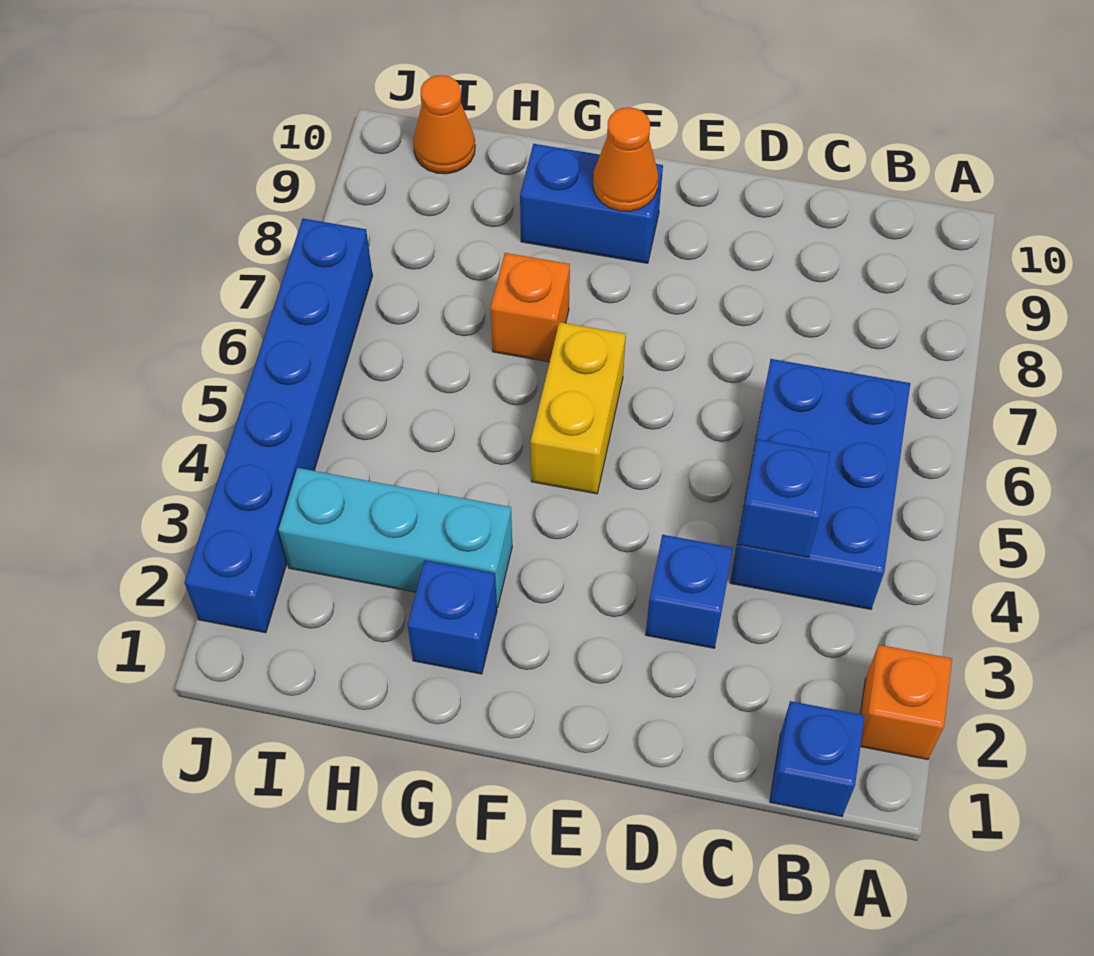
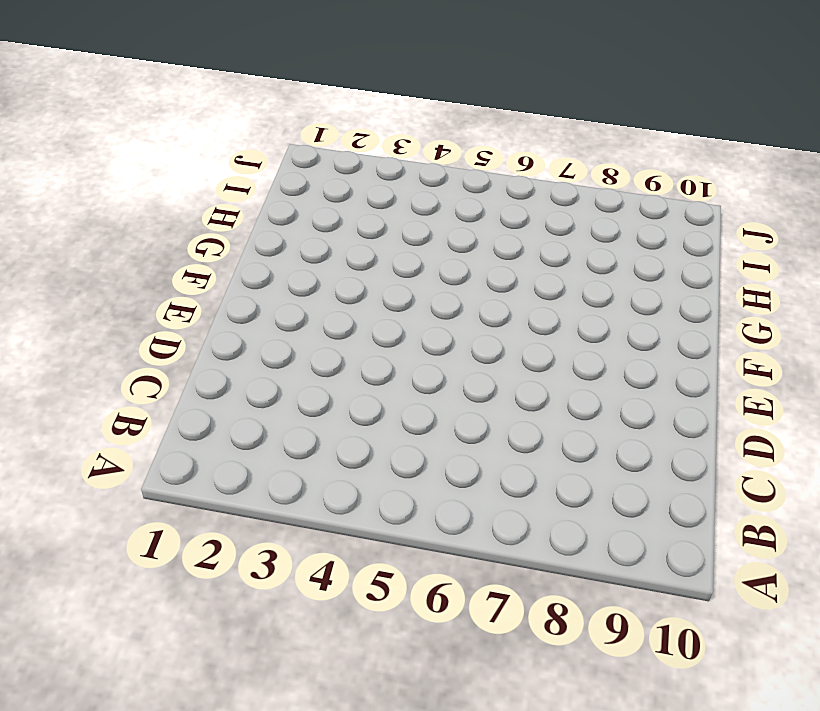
none -> orange brick A2 level 1
none -> blue brick B1 level 1
none -> blue brick B4:C6 level 1

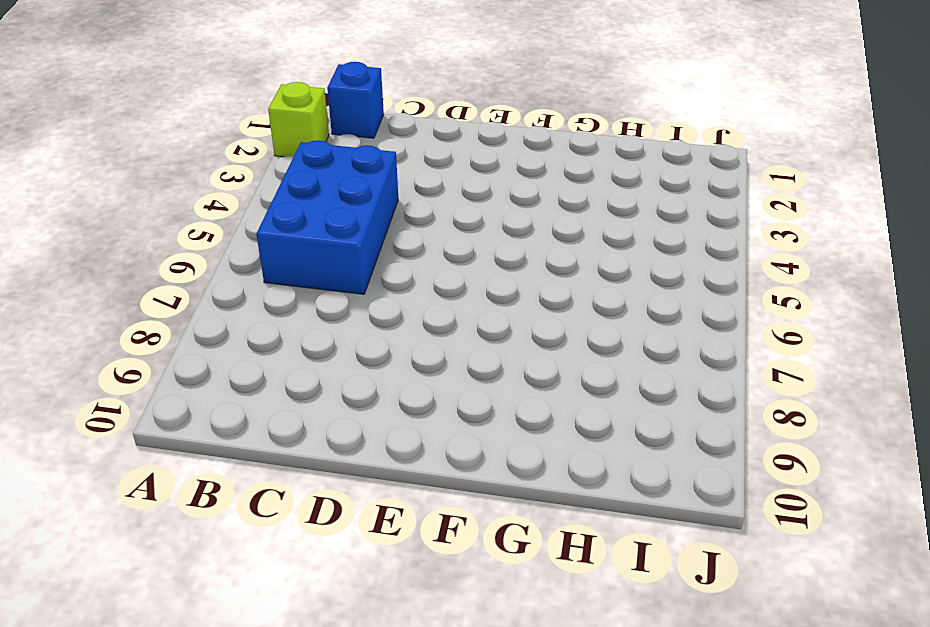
lime brick A2 level 1 -> orange brick A2 level 1
none -> blue brick D3 level 1
none -> yellow brick F5:F6 level 1
none -> blue brick F9:G9 level 1

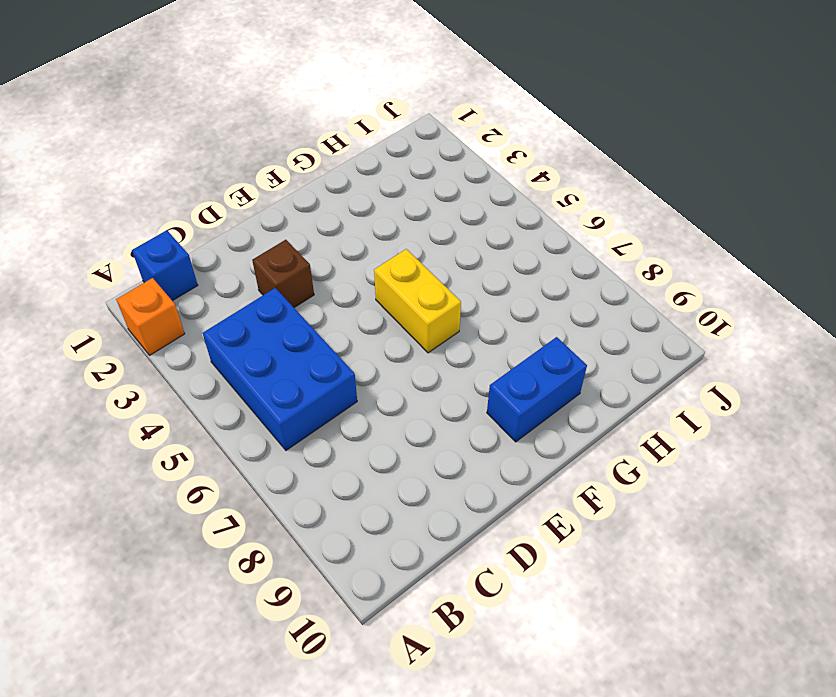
brown brick D3 level 1 -> blue brick D3 level 1
none -> blue brick G2 level 1
none -> cyan brick G3:I3 level 1
none -> orange brick G7 level 1

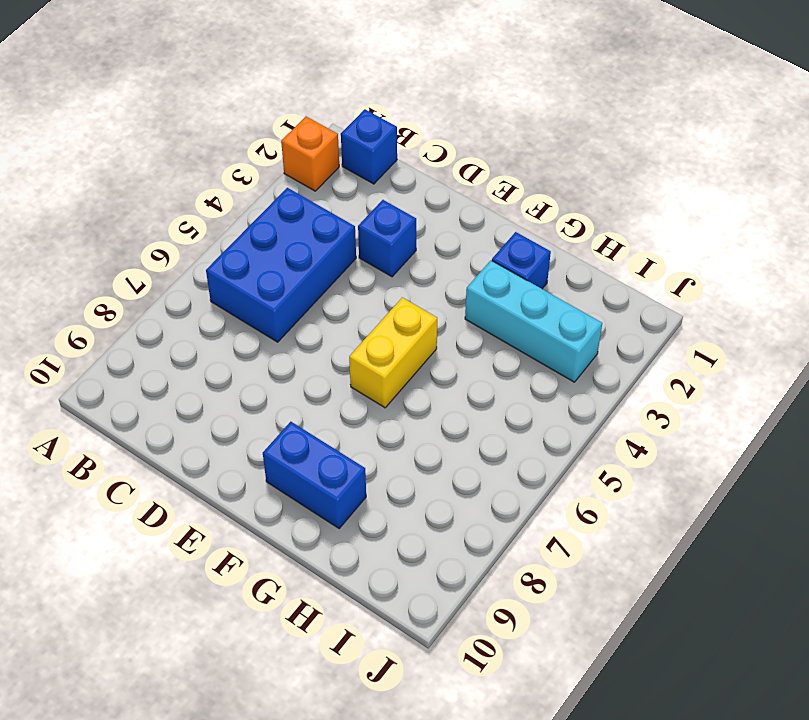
none -> orange brick G7 level 1
none -> orange cone I10 level 1
none -> blue brick J2:J7 level 1

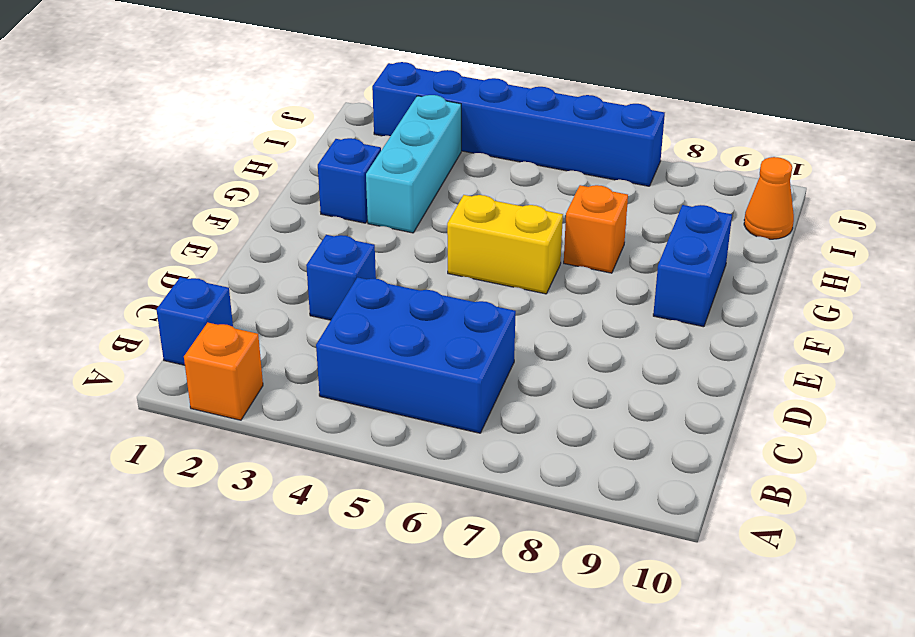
none -> blue brick C4 level 2
none -> orange cone F9 level 2

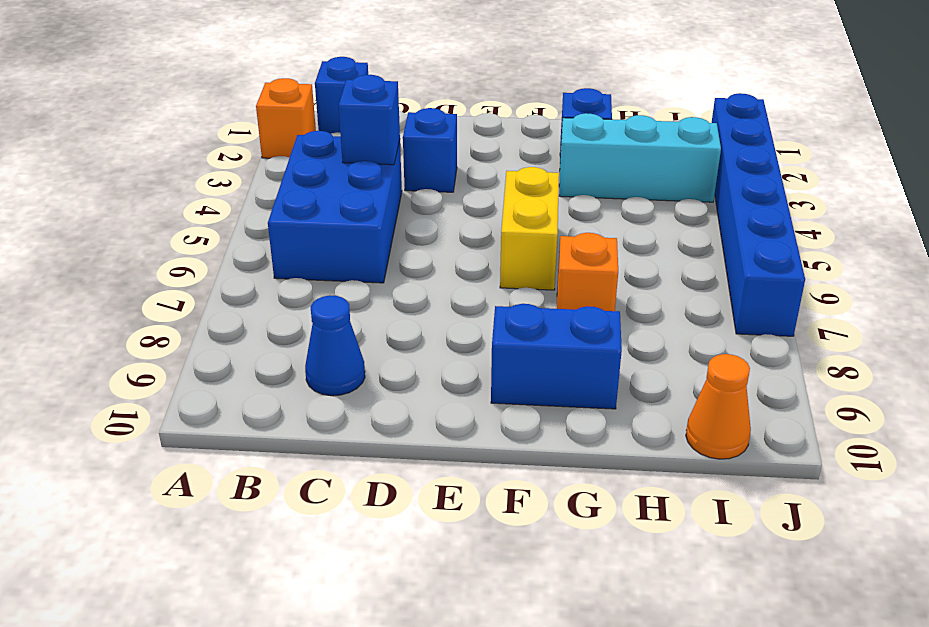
blue cone C9 level 1 -> none
none -> orange cone F9 level 2

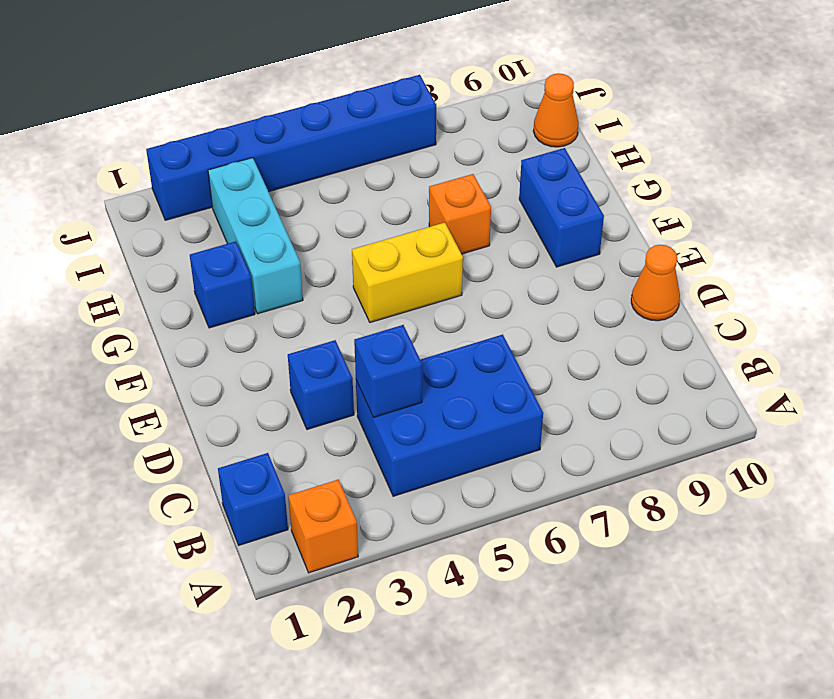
orange cone D10 level 1 -> orange cone F9 level 2

